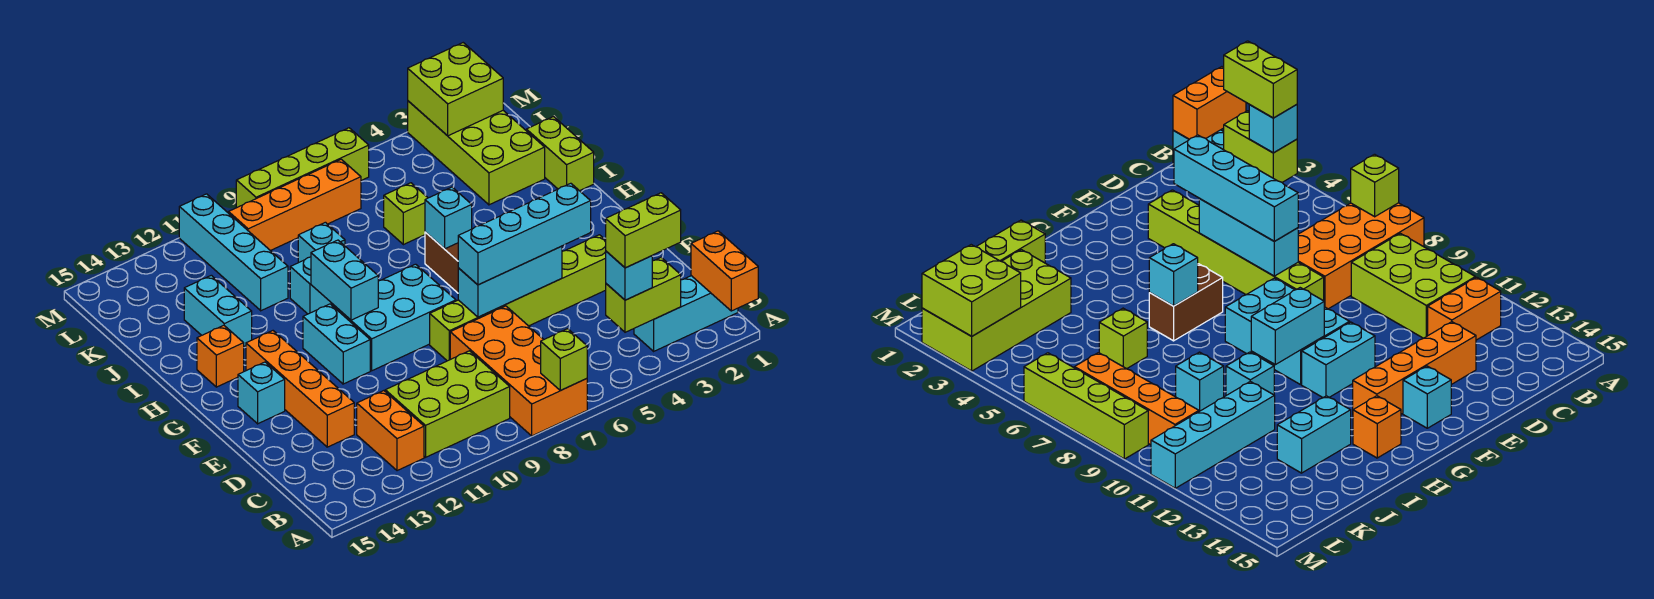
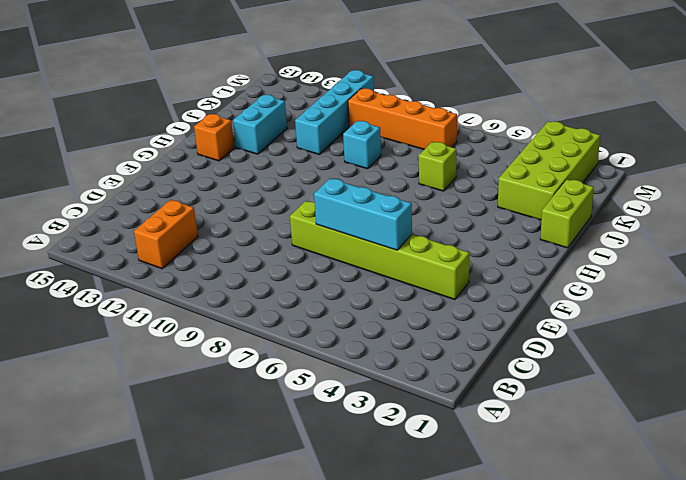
none -> orange brick A7:D8 level 1
none -> cyan brick B1:B3 level 1
none -> lime brick B9:C11 level 1
none -> orange brick D13:G13 level 1

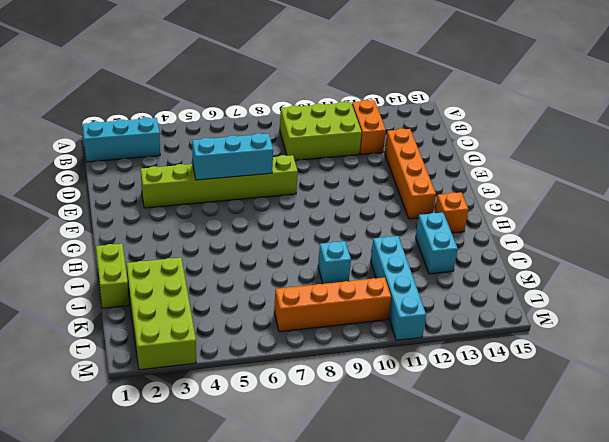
none -> orange brick A7:D8 level 1
none -> cyan brick F8:G10 level 1
none -> cyan brick F11:G11 level 1
none -> cyan brick F14 level 1

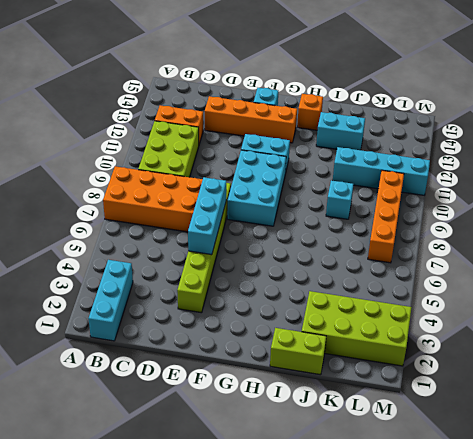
none -> brown brick G6:H6 level 1
none -> cyan brick I10 level 1
none -> lime brick J6 level 1
none -> lime brick M6:M9 level 1

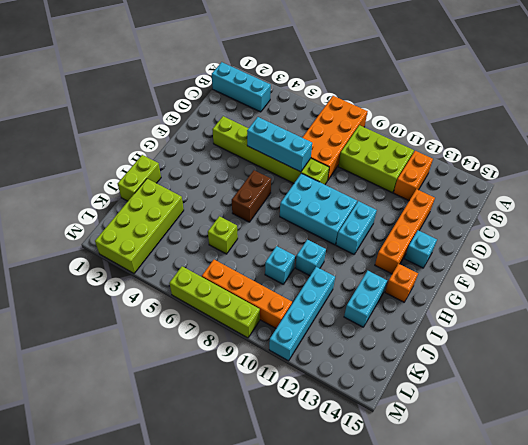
none -> orange brick A1:B1 level 2
none -> lime brick A7 level 2
none -> lime brick B3:B4 level 2
none -> cyan brick G10:H10 level 2

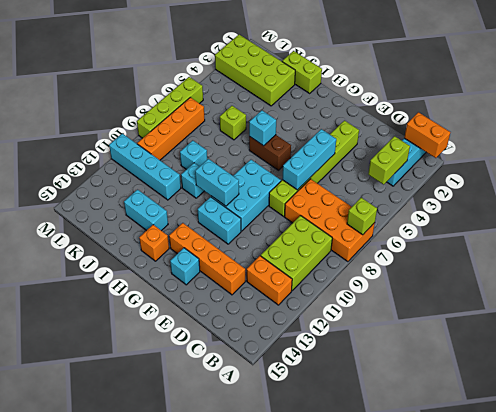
none -> lime brick L2:M3 level 2
none -> cyan brick B4 level 3
none -> cyan brick E4:E7 level 3
none -> lime brick B3:B4 level 4

